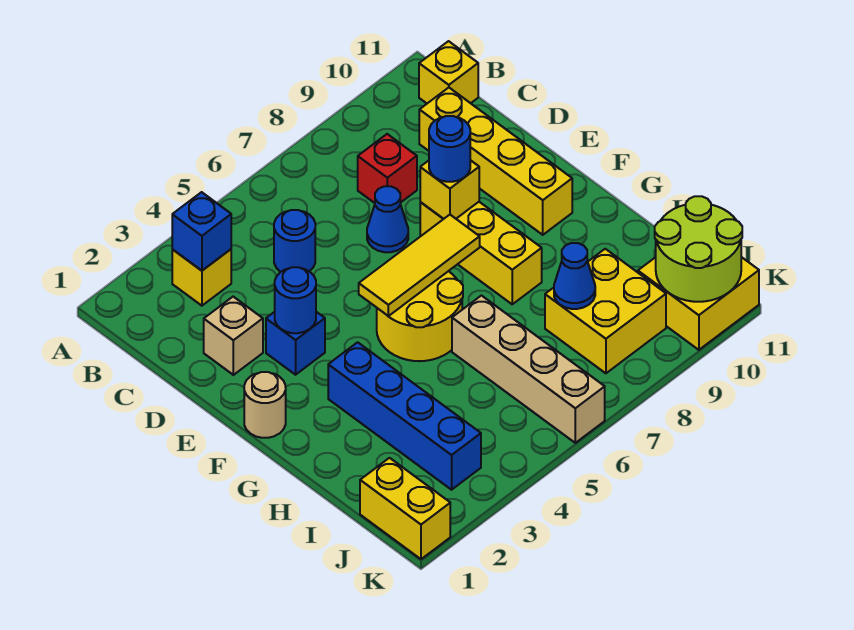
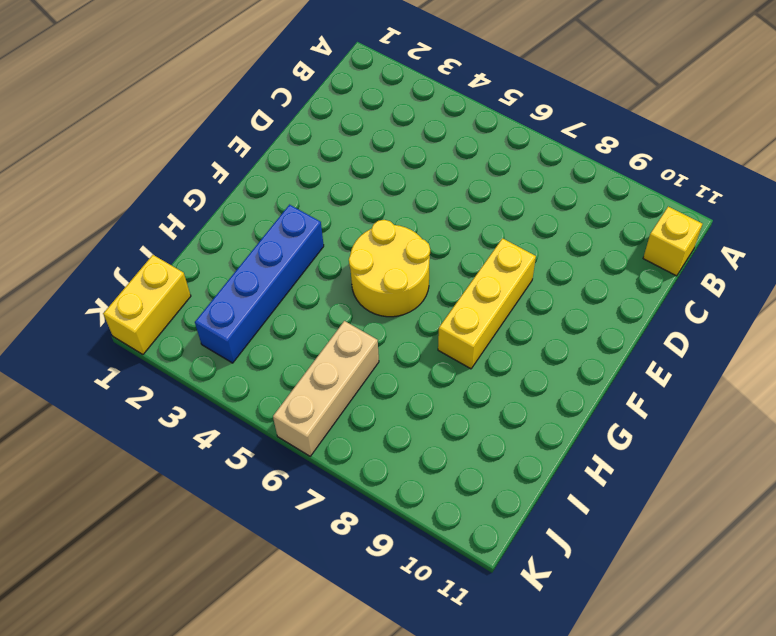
tan brick I6:K6 level 1 -> tan brick H6:K6 level 1
none -> yellow brick B3 level 1
none -> blue round brick C5 level 1
none -> red brick C8 level 1

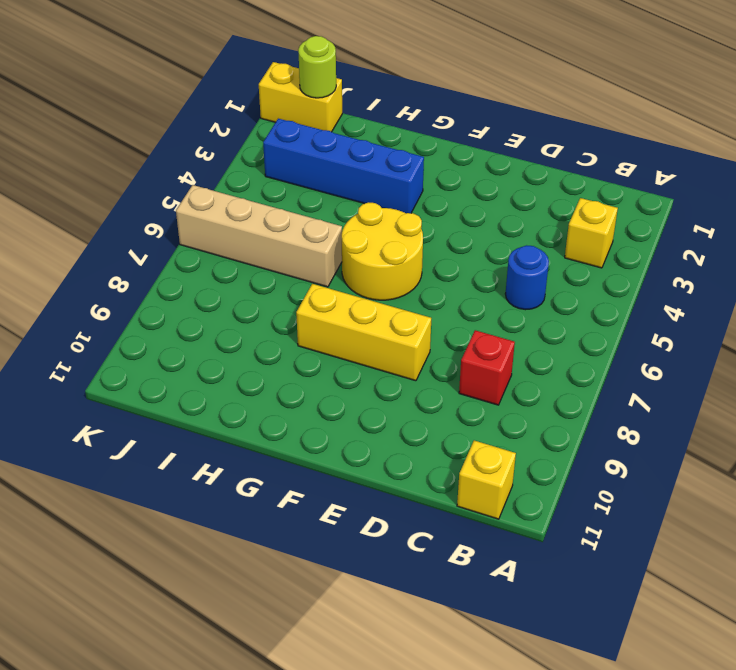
lime round brick J1 level 2 -> none
none -> yellow brick C10:F10 level 1
none -> tan brick D2 level 1
none -> blue cone D7 level 1

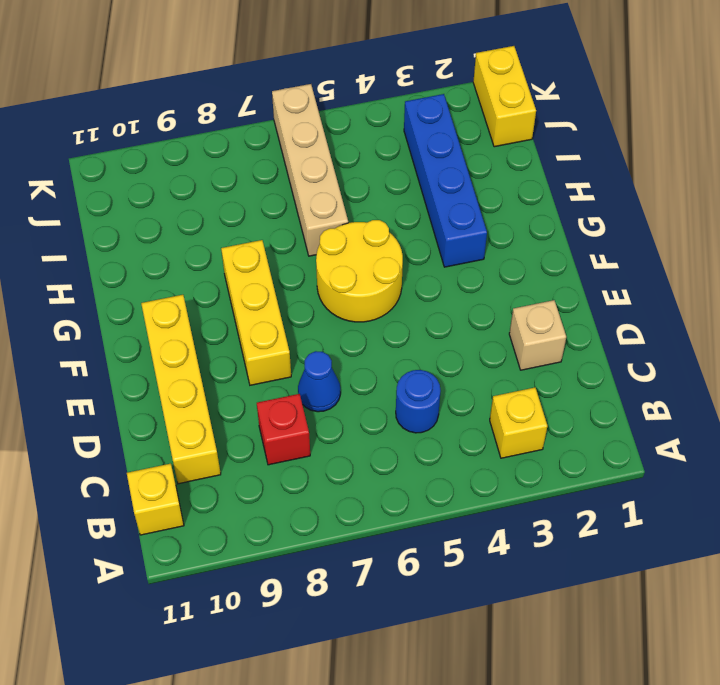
none -> blue brick E3 level 1
none -> tan round brick F1 level 1
none -> yellow brick I8:J9 level 1

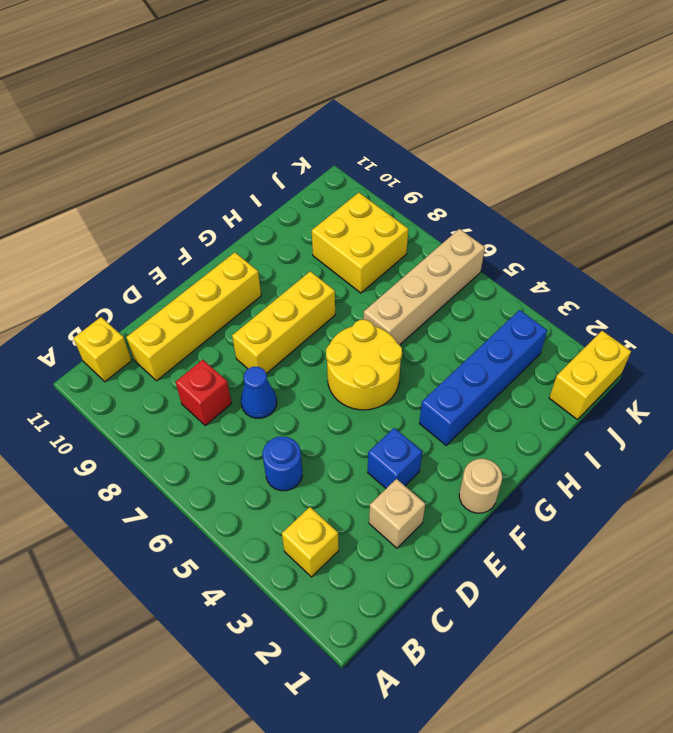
none -> yellow brick J10:K11 level 1
none -> blue brick B3 level 2
none -> blue round brick E3 level 2

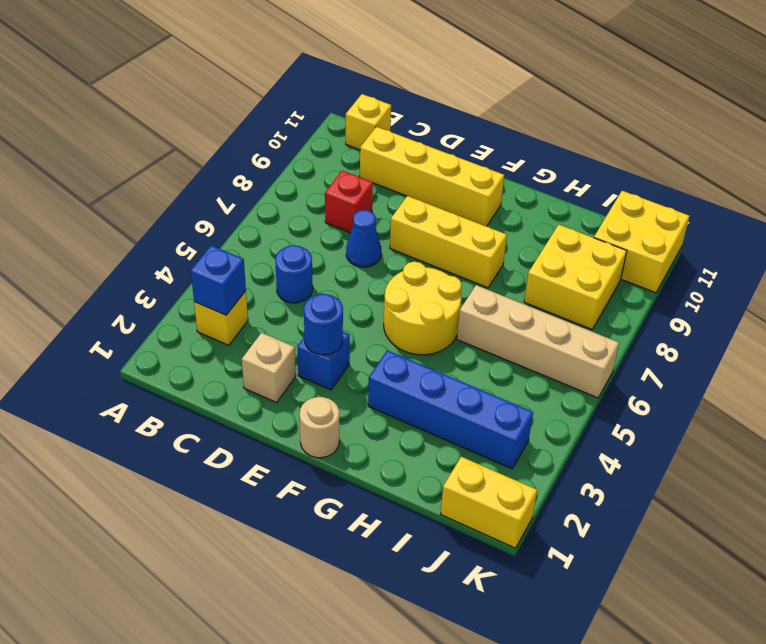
none -> yellow brick E8 level 2
none -> yellow tile F5:F7 level 2
none -> blue cone I8 level 2

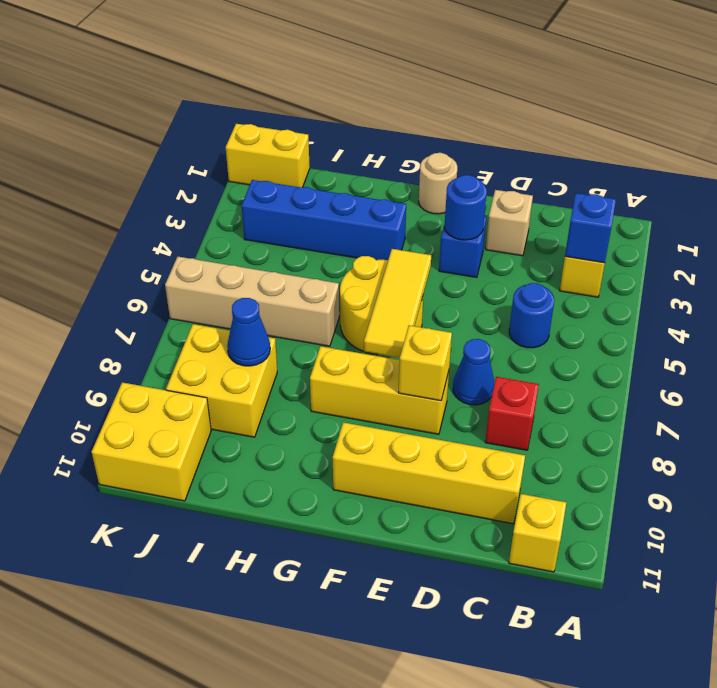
none -> lime round brick J10:K11 level 2
none -> blue round brick E8 level 3

